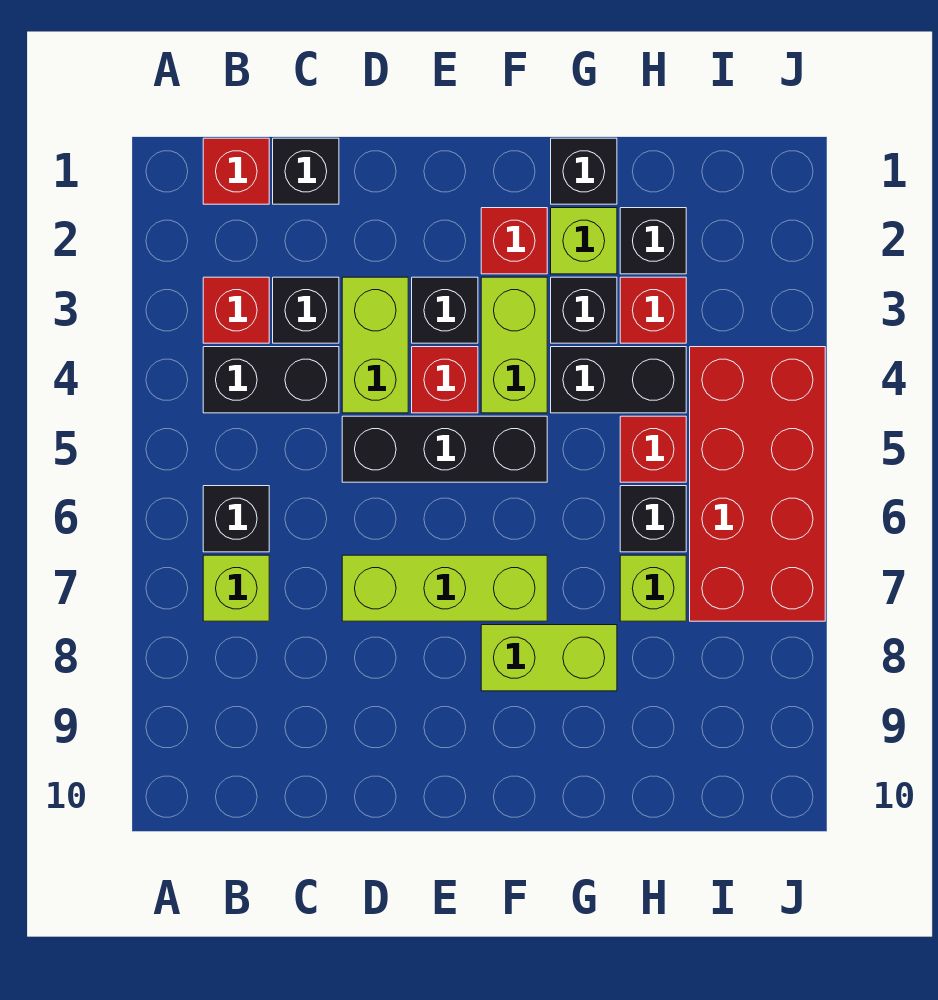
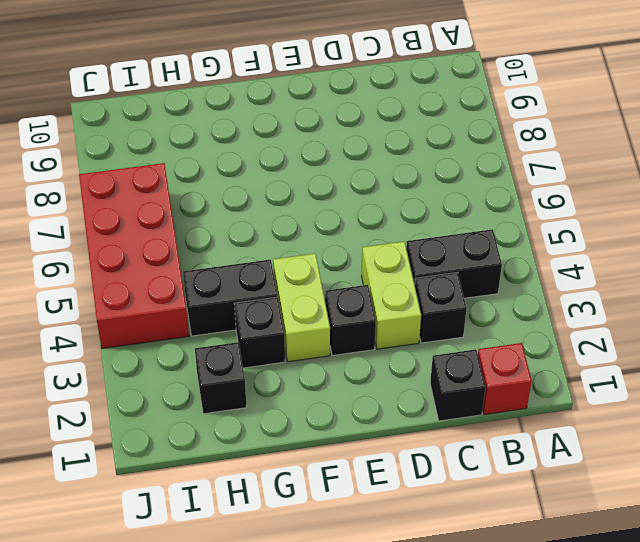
none -> red brick B3 level 1
none -> black brick B6 level 1
none -> lime brick B7 level 1

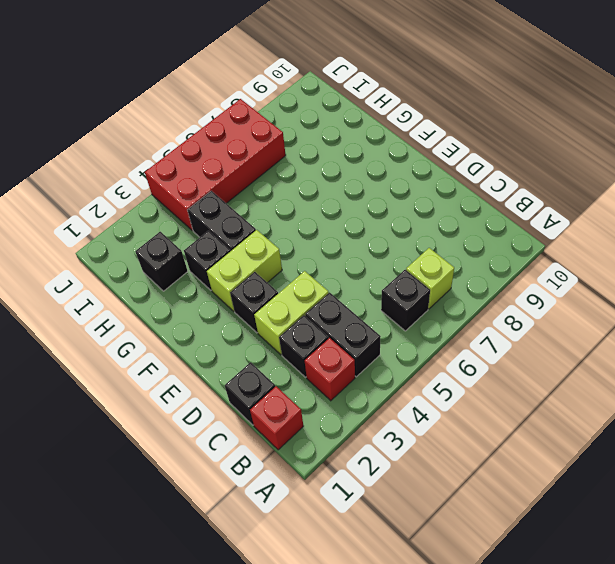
none -> black brick D5:F5 level 1
none -> lime brick D7:F7 level 1
none -> red brick E4 level 1

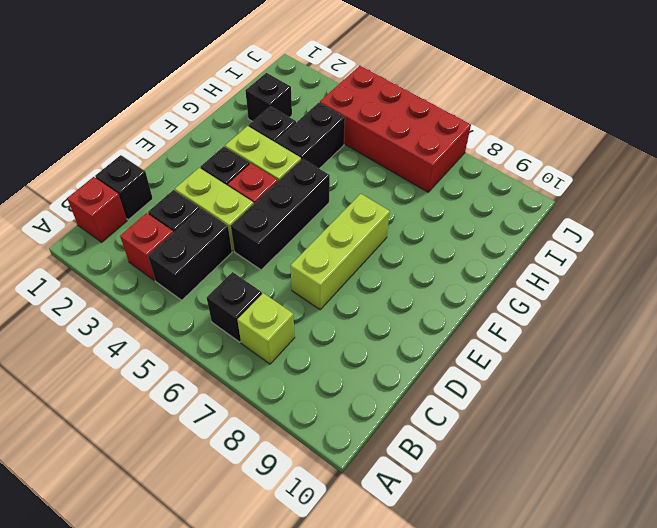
none -> red brick F2 level 1
none -> lime brick F8:G8 level 1
none -> black brick G1 level 1

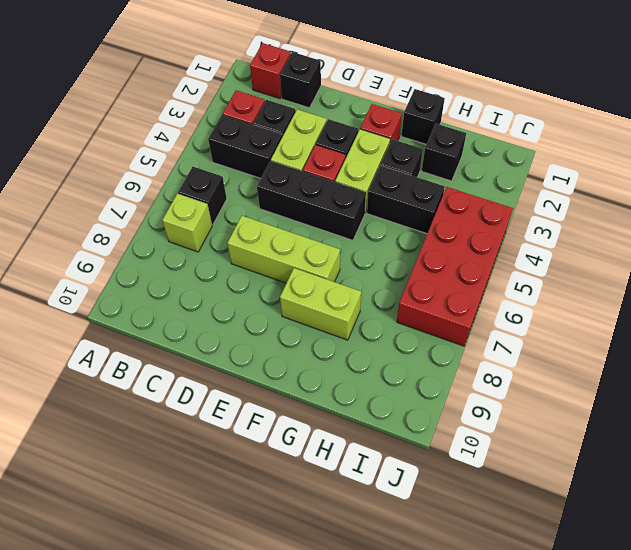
none -> lime brick G2 level 1
none -> red brick H3 level 1
none -> red brick H5 level 1

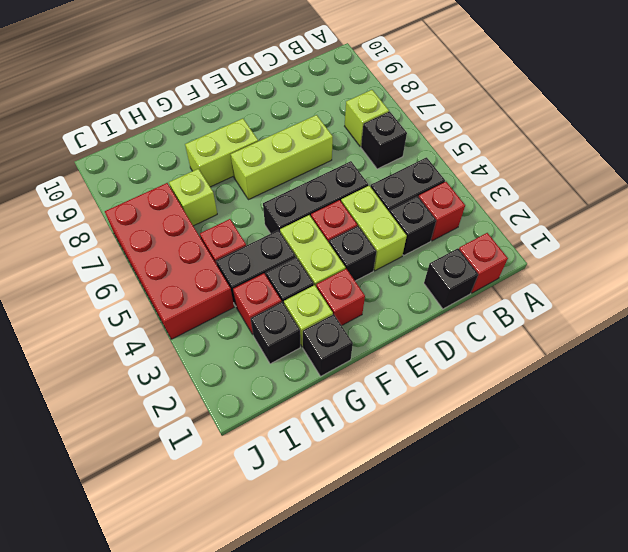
none -> black brick H6 level 1

